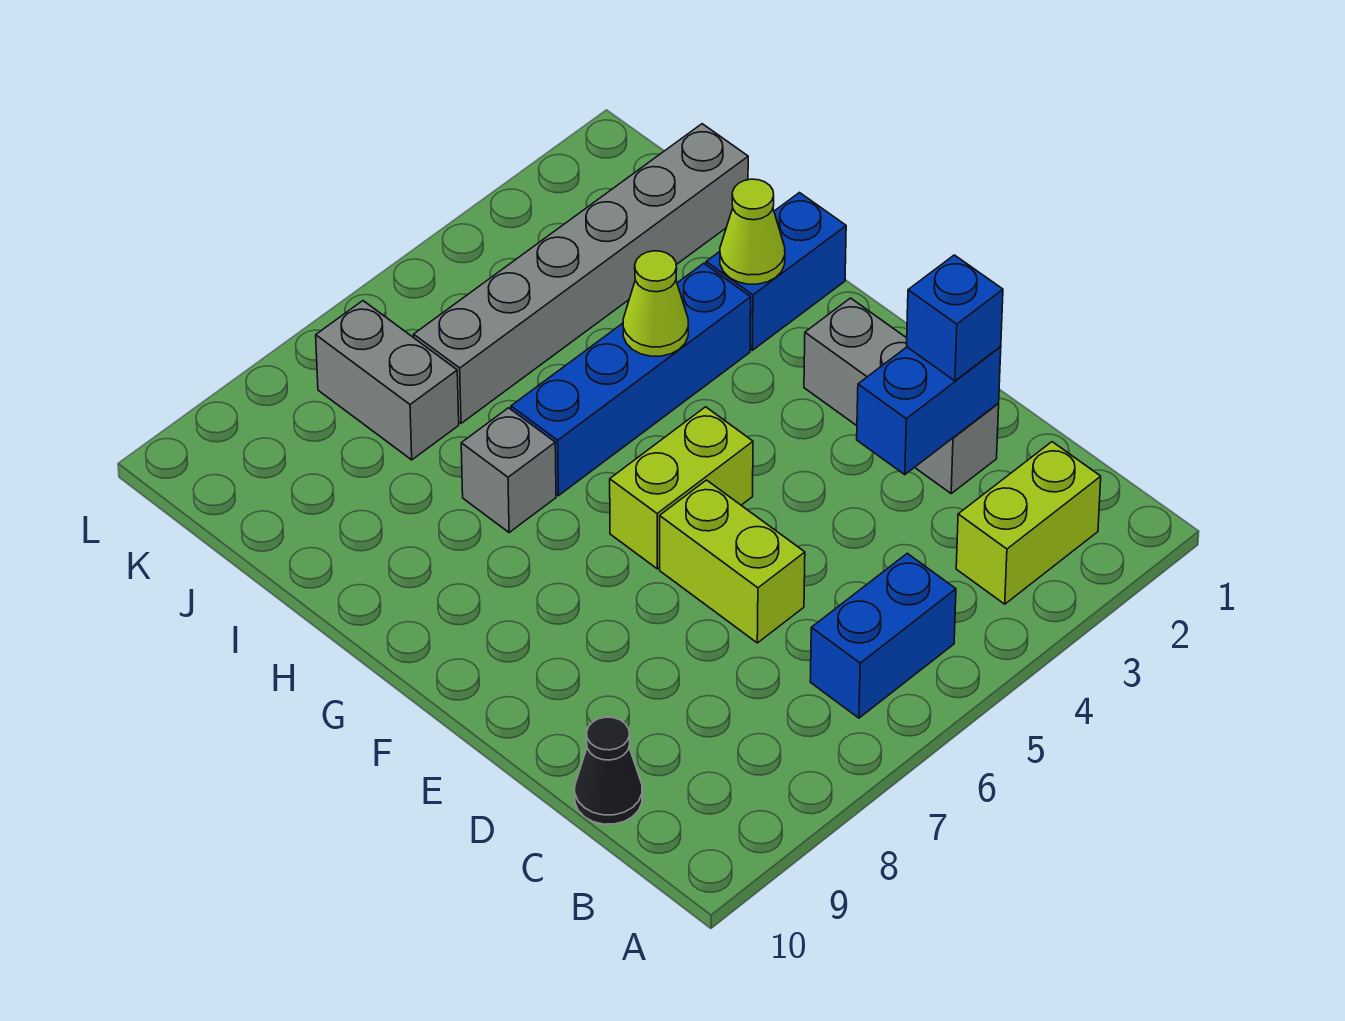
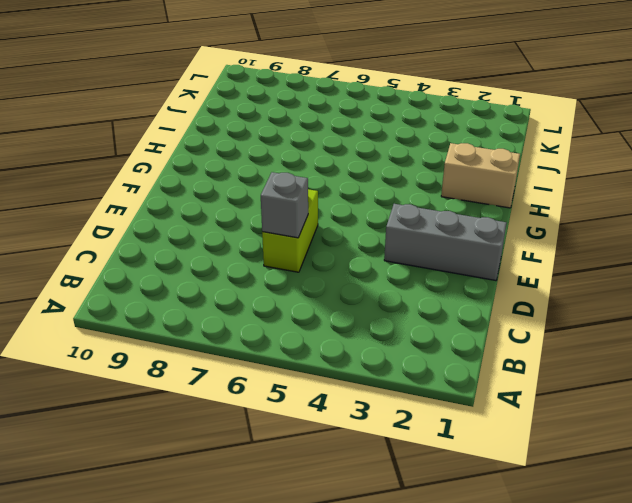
grey brick D6 level 2 -> grey brick H7 level 1
grey brick E1:E3 level 1 -> grey brick D2:F2 level 1
tan brick H1:H2 level 1 -> blue brick H1:H2 level 1
none -> lime brick B2:B3 level 1
none -> blue brick B5:B6 level 1
none -> black cone C10 level 1

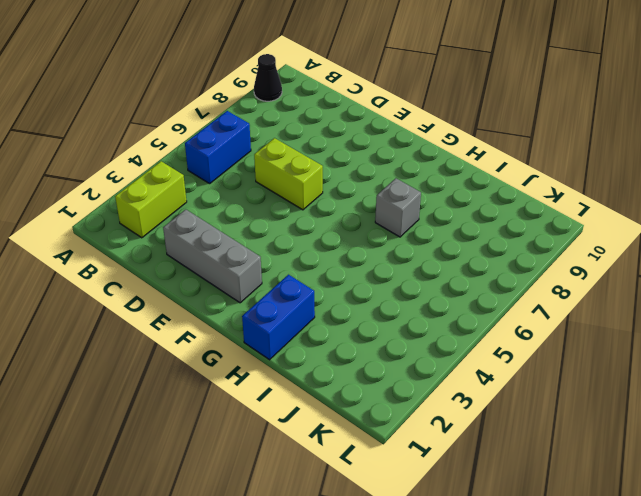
black cone A9 level 1 -> black cone C10 level 1
none -> lime brick F5:F6 level 1
none -> blue brick H3:H6 level 1
none -> grey brick J1:J6 level 1

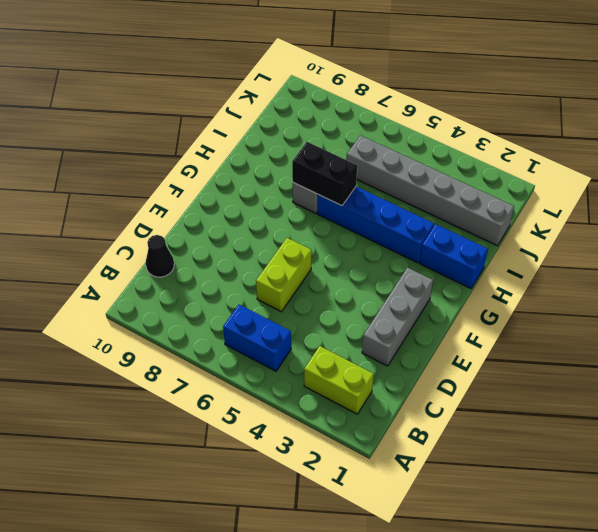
black brick H6:H7 level 2 -> none
none -> lime brick F5:F6 level 1
none -> grey brick J7:K7 level 1
none -> blue brick D2:D3 level 2

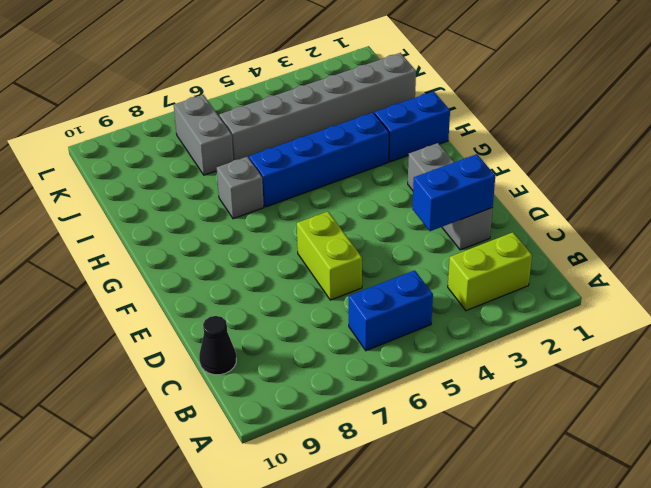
none -> lime brick F5:F6 level 1
none -> lime cone H2 level 2
none -> lime cone H4 level 2

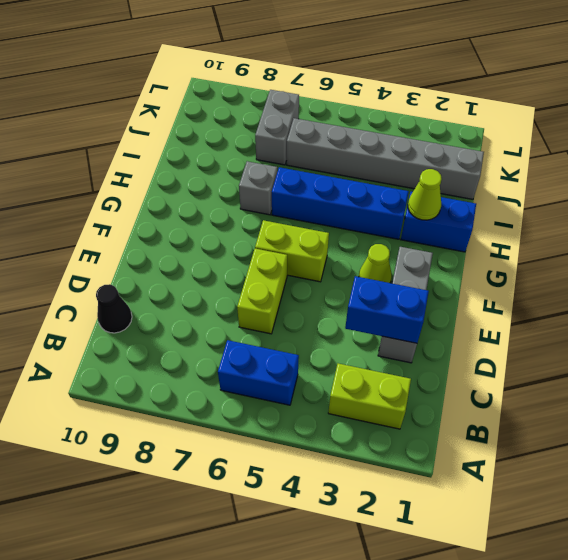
lime cone F3 level 1 -> lime cone H4 level 2
none -> blue brick D2 level 3

